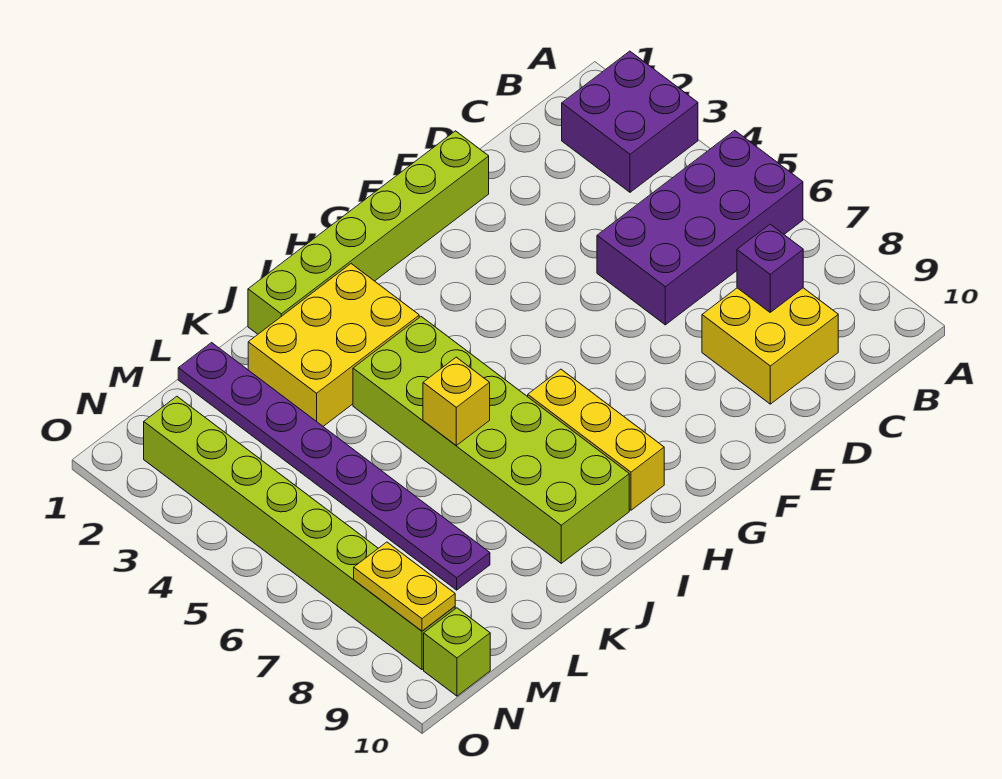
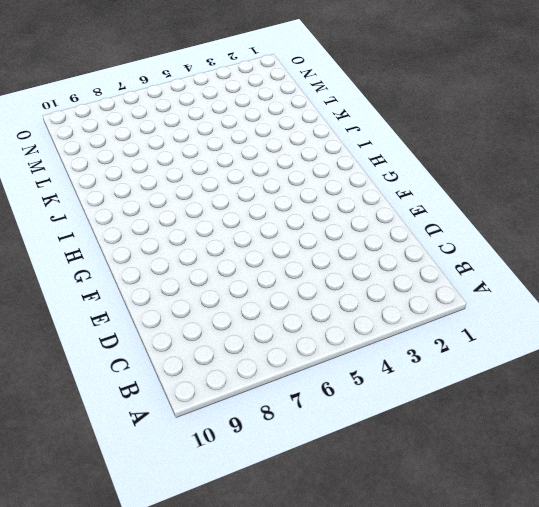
none -> purple brick A2:B3 level 1
none -> purple brick A5:D6 level 1
none -> yellow brick C8:D9 level 1

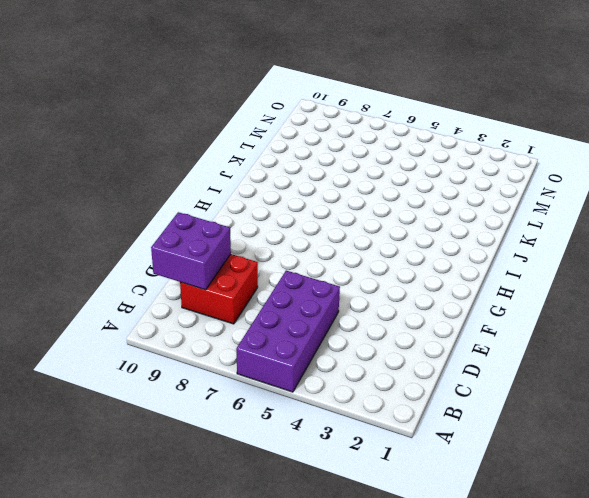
red brick C8:D9 level 1 -> yellow brick C8:D9 level 1
purple brick C9:D10 level 2 -> purple brick A2:B3 level 1
none -> lime brick E1:J1 level 1
none -> yellow brick H7:H9 level 1
none -> yellow brick I2:K3 level 1

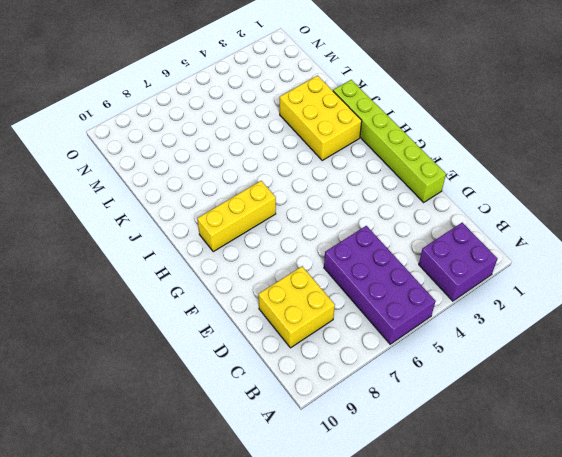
none -> lime brick I4:J9 level 1
none -> purple plate L1:L8 level 1
none -> lime brick N2:N9 level 1

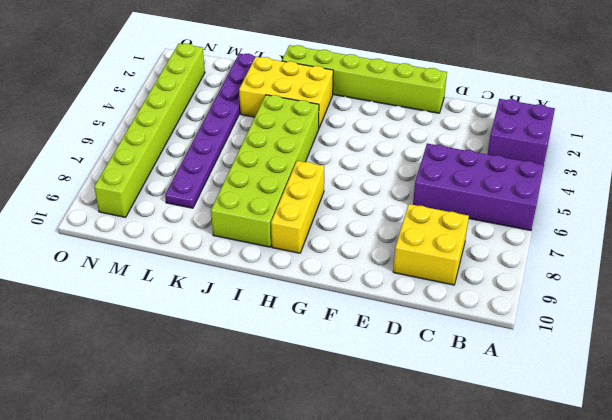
none -> lime brick N10 level 1
none -> purple brick C8 level 2
none -> yellow brick J6 level 2

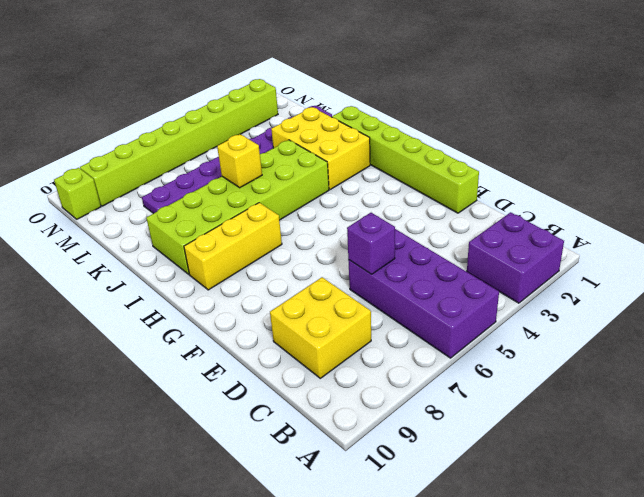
purple brick D6 level 2 -> purple brick C8 level 2
none -> yellow plate N8:N9 level 2

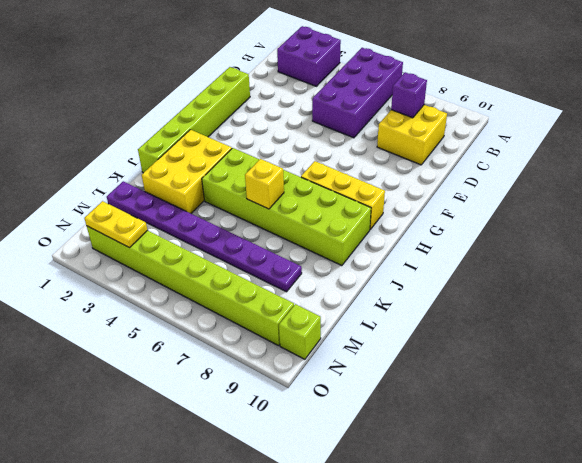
yellow plate N2:N3 level 2 -> yellow plate N8:N9 level 2

